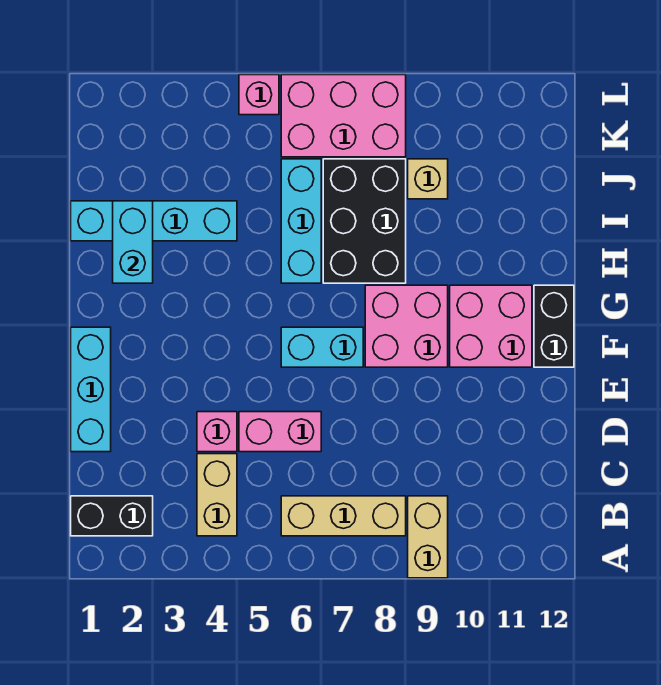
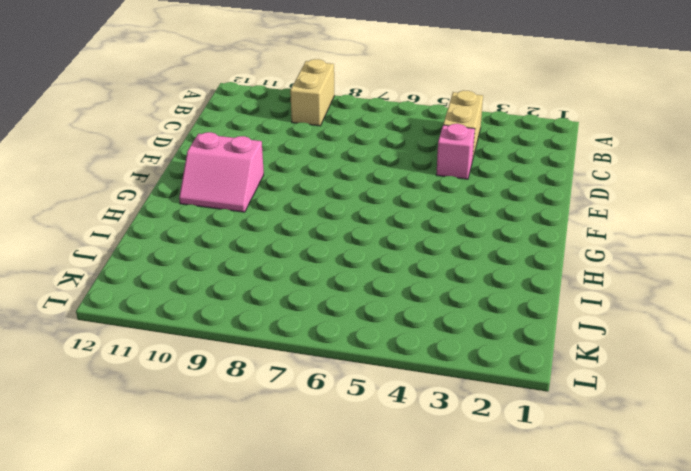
pink slope F10:G11 level 1 top F -> pink brick F10:G11 level 1
none -> black brick B1:B2 level 1
none -> tan brick B6:B8 level 1
none -> cyan brick D1:F1 level 1

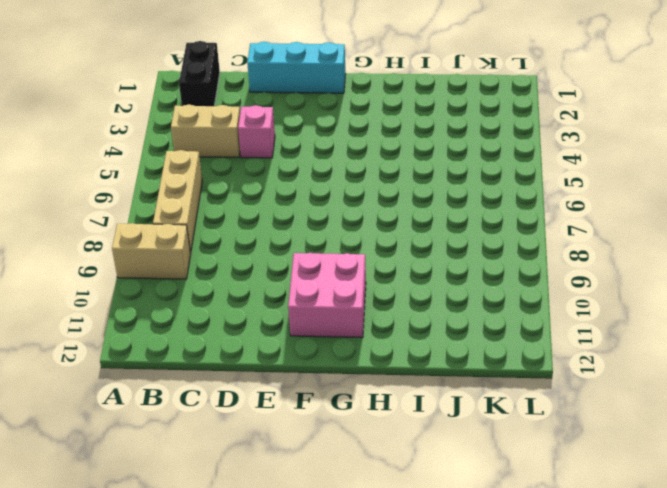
none -> pink brick D5:D6 level 1
none -> cyan brick F6:F7 level 1
none -> pink brick F8:G9 level 1

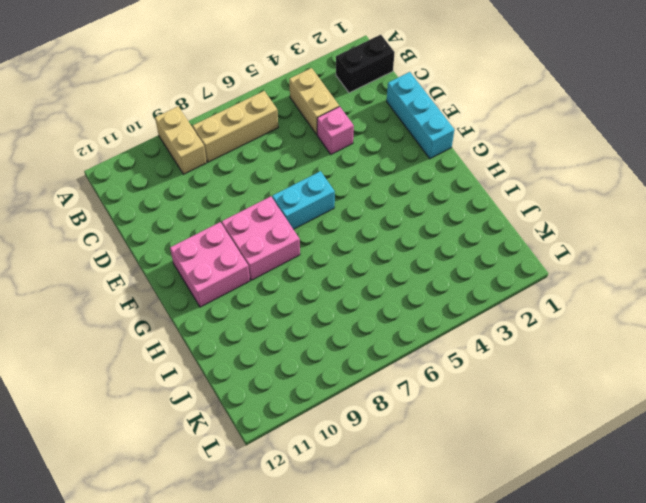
none -> pink brick D5:D6 level 1
none -> black brick F12:G12 level 1
none -> cyan brick H6:J6 level 1

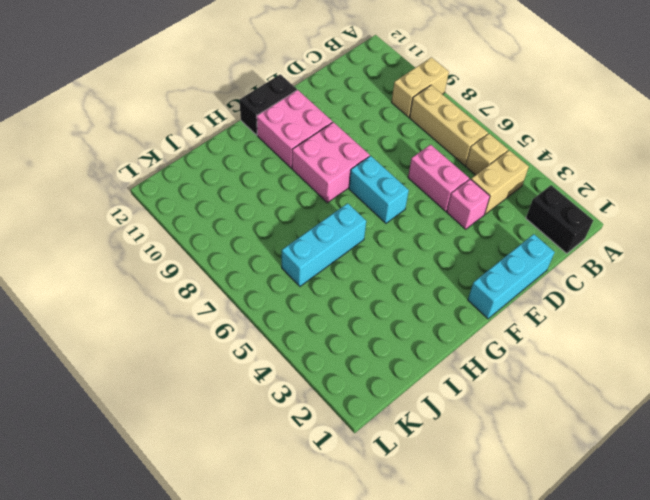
tan brick B5 level 1 -> tan brick J9 level 1
none -> black brick H7:J8 level 1
none -> cyan brick I1:I4 level 1
none -> pink brick K6:L8 level 1

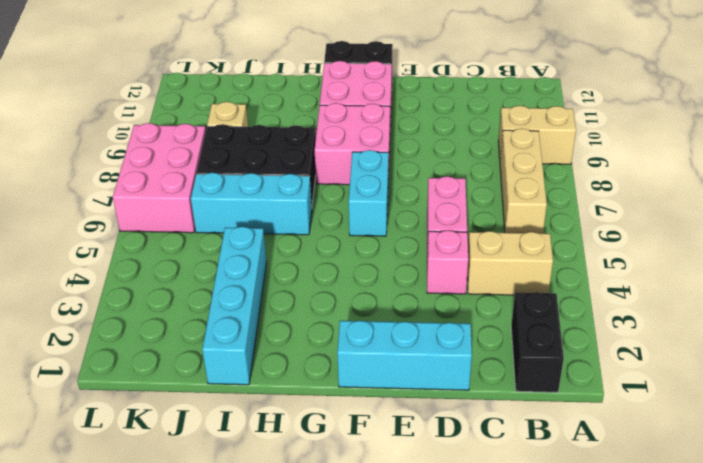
none -> pink brick L5 level 1
none -> cyan brick H2:I2 level 2

